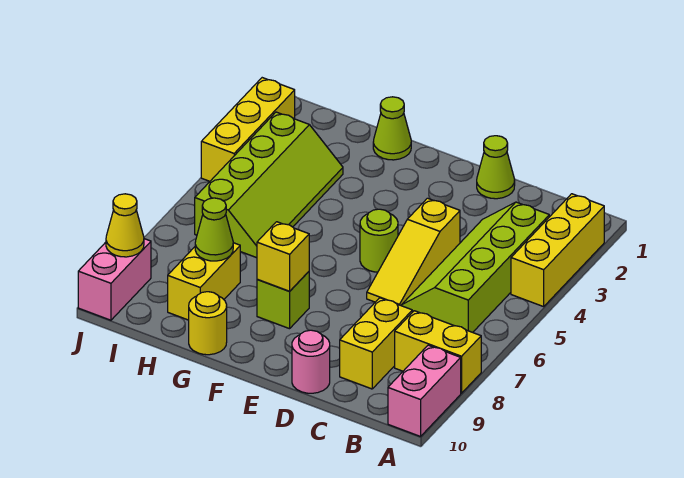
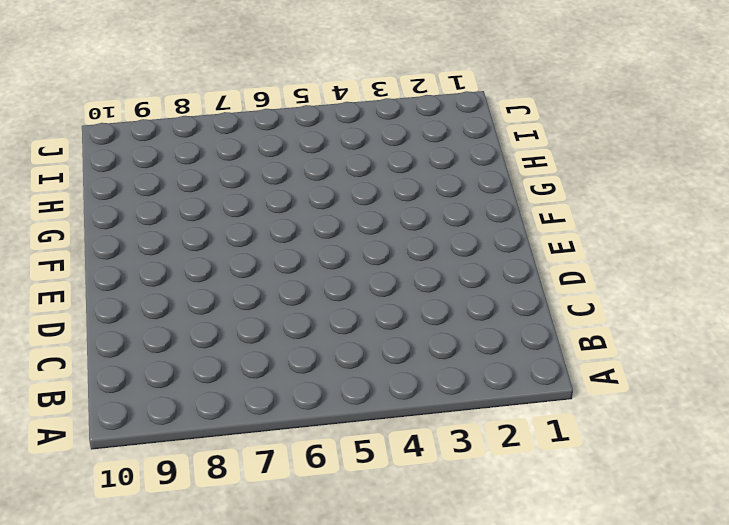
none -> yellow brick A2:A4 level 1
none -> yellow brick A8:B8 level 1
none -> pink brick A9:A10 level 1

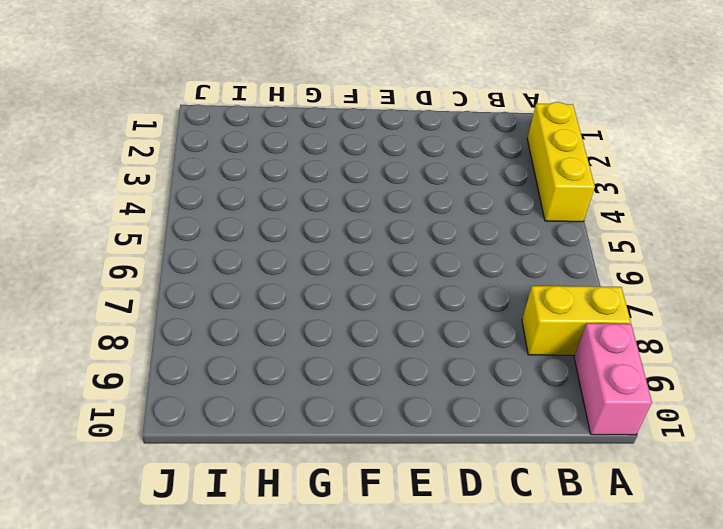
none -> lime slope B3:C6 level 1 top B
none -> yellow brick C8:C9 level 1
none -> lime cone D1 level 1

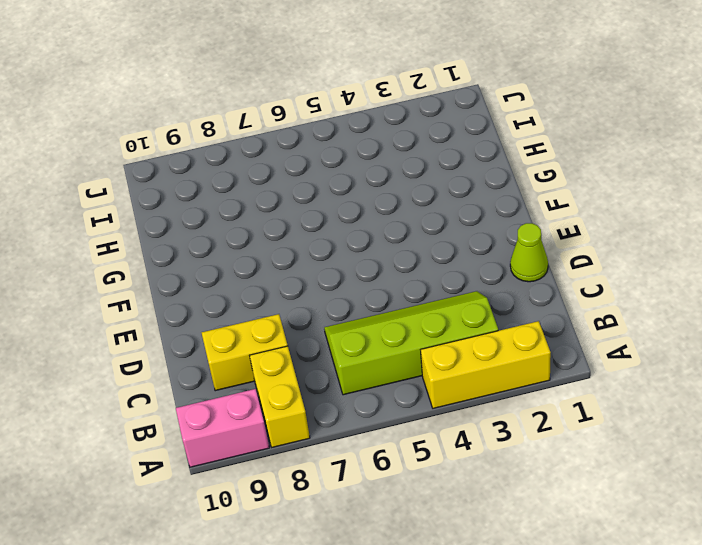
none -> yellow slope D4:D6 level 1 top 4
none -> pink round brick D10 level 1
none -> lime round brick E5 level 1

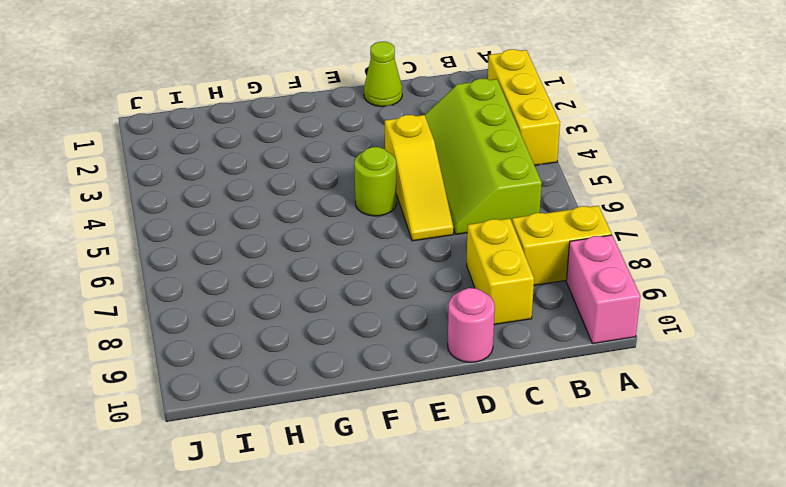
none -> lime brick F8 level 1
none -> lime cone G1 level 1
none -> yellow round brick G10 level 1

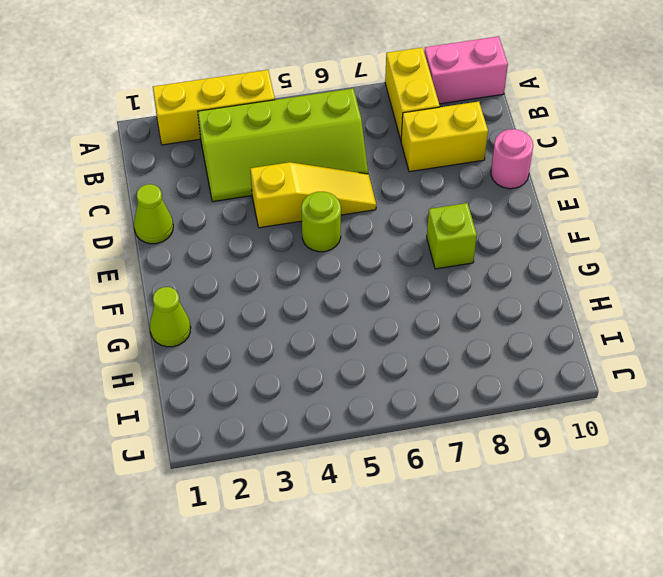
none -> yellow round brick G10 level 1
none -> lime slope H3:I6 level 1 top I
none -> yellow brick H8:H9 level 1

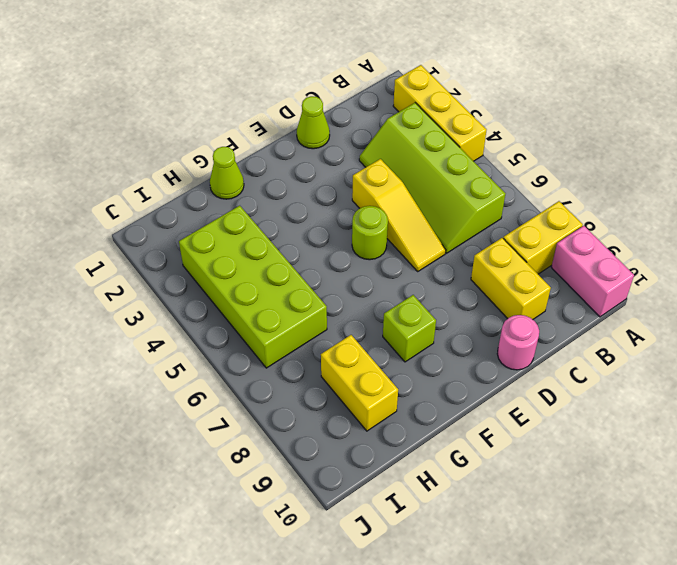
lime brick H3:I6 level 1 -> lime slope H3:I6 level 1 top I
none -> yellow round brick G10 level 1
none -> yellow brick J2:J4 level 1
none -> pink brick J9:J10 level 1

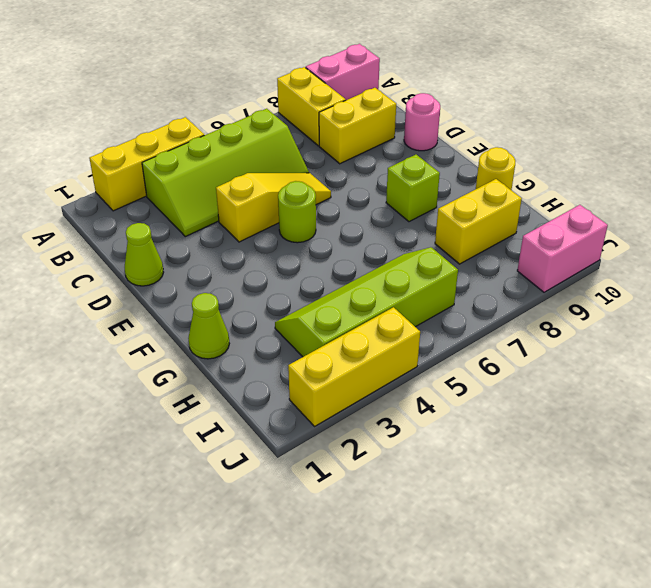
none -> yellow brick F8 level 2
none -> lime cone H8 level 2
none -> yellow cone J9 level 2

